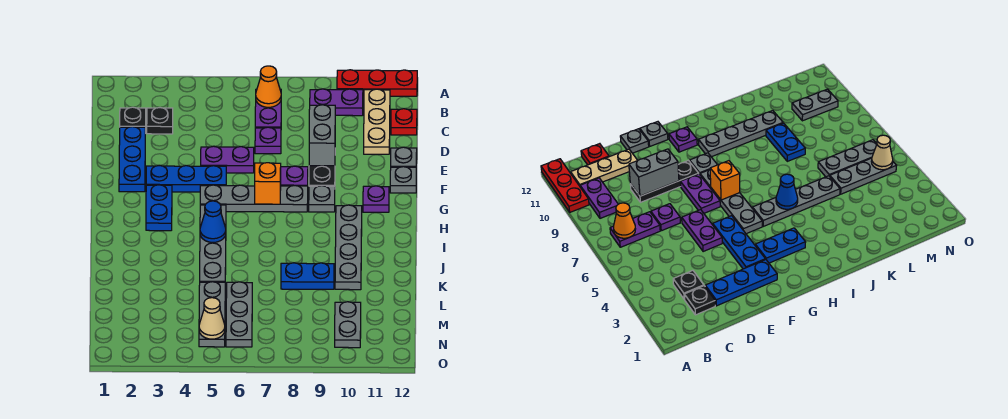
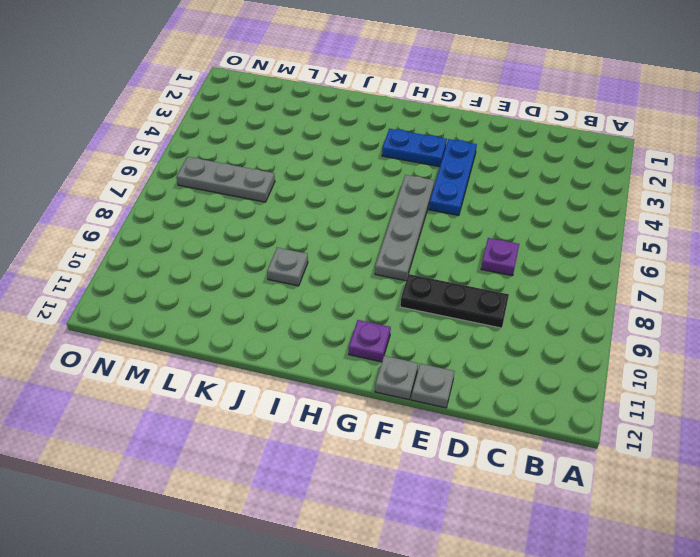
grey plate J9 level 1 -> grey plate G9 level 1
none -> red plate A10:A12 level 1
none -> purple plate B7:C7 level 1
none -> purple plate B9:B10 level 1
none -> tan plate B11:D11 level 1

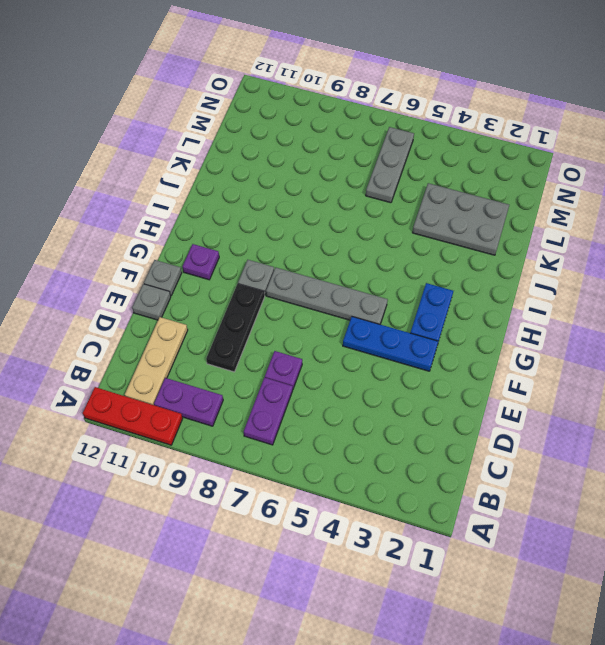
grey plate K2:L4 level 1 -> none
none -> black plate C2 level 1
none -> black plate C3 level 1
none -> red plate C12 level 1
none -> blue plate D2:F2 level 1

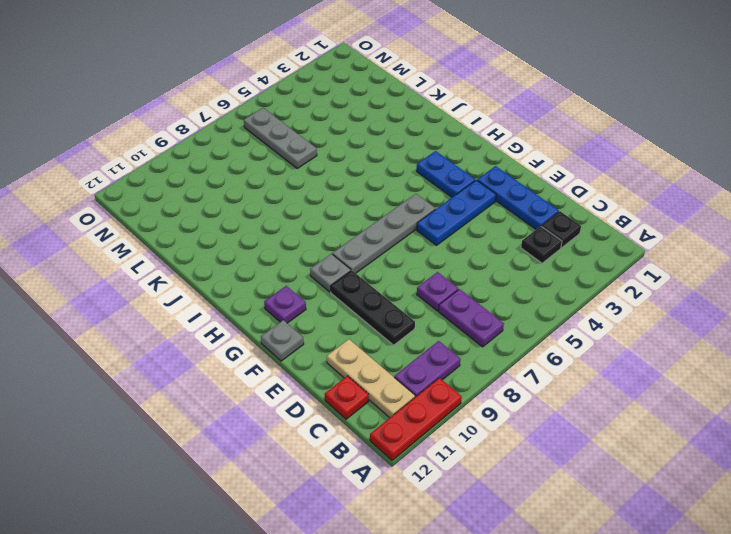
none -> purple plate E5:E6 level 1
none -> grey plate E12 level 1
none -> purple plate F7:F8 level 1
none -> grey plate H5:K5 level 1

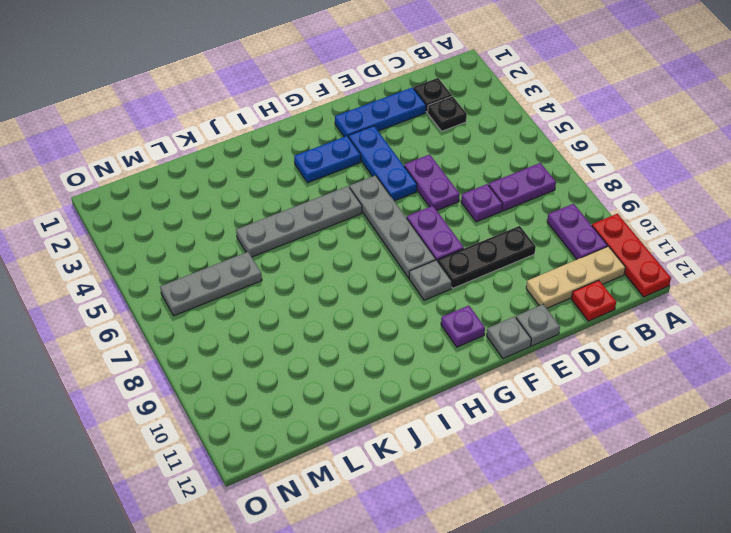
none -> grey plate H10:K10 level 1
none -> blue plate K8:K9 level 1
none -> grey plate L5:N5 level 1
none -> grey plate M10:N10 level 1

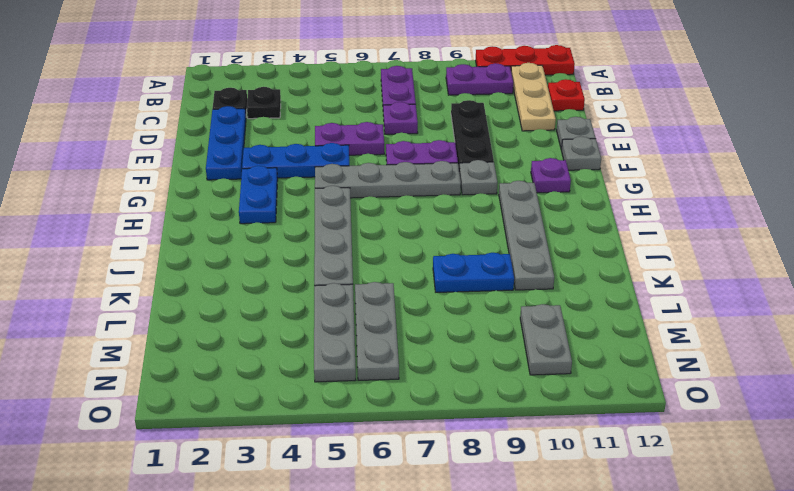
none -> orange cone B7 level 2
none -> grey brick D9:E9 level 2
none -> orange brick G7 level 2
none -> blue cone I5 level 2

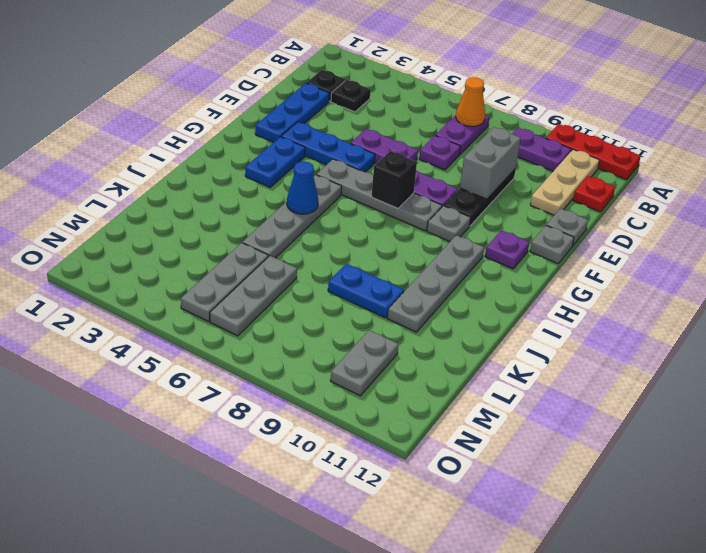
black brick G7 level 2 -> orange brick G7 level 2
none -> tan cone N5 level 2

